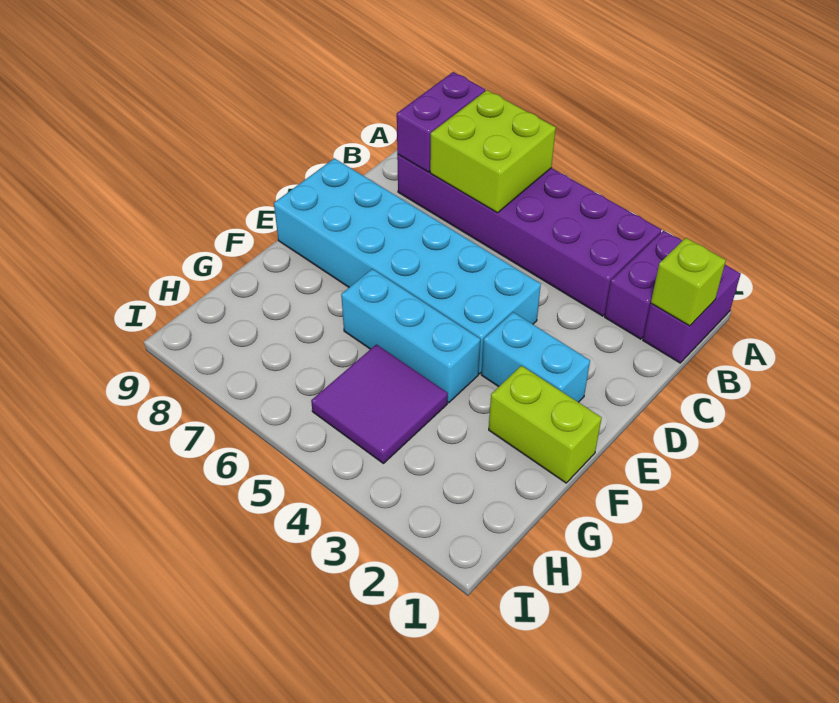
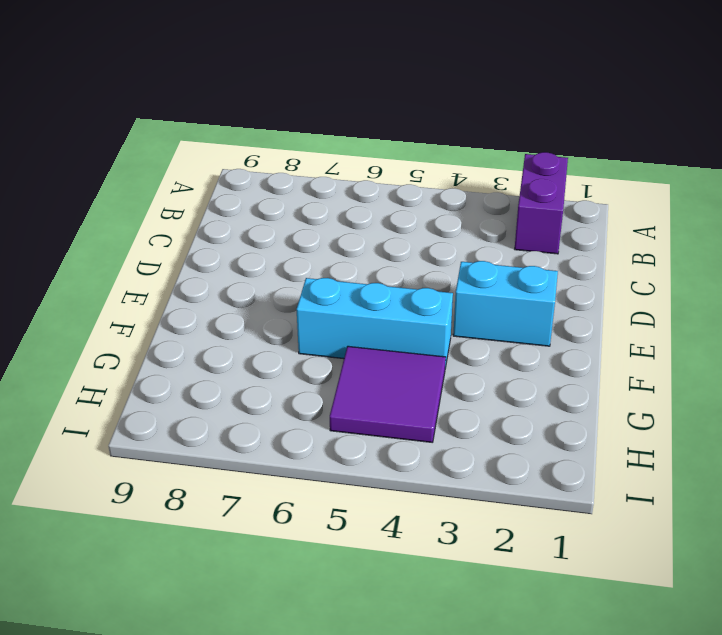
none -> purple brick A1:B1 level 1
none -> purple brick A3:B8 level 1

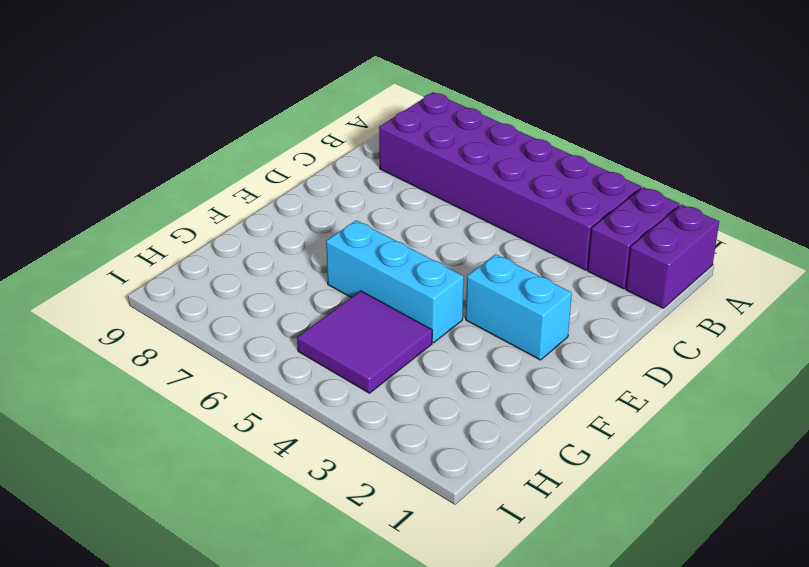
none -> cyan brick D4:E9 level 1
none -> lime brick F1:F2 level 1

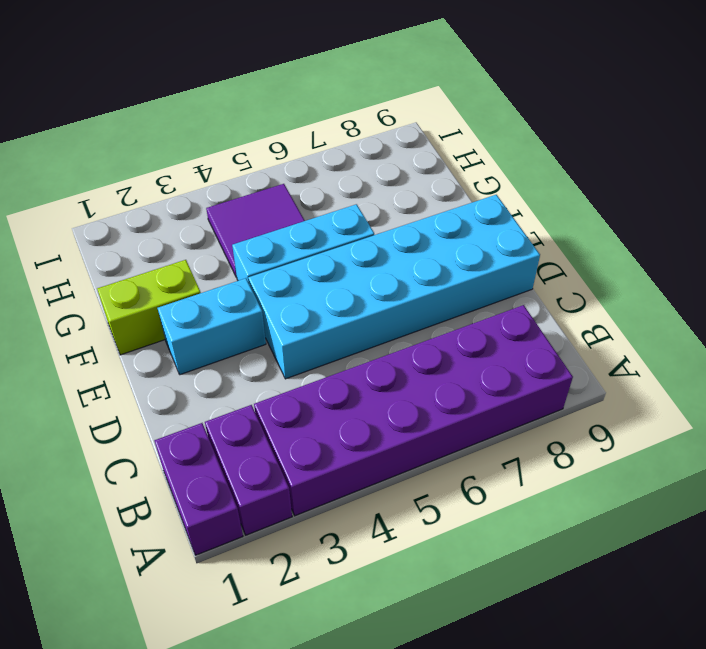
none -> lime brick A6:B7 level 2
none -> purple brick A8:B8 level 2

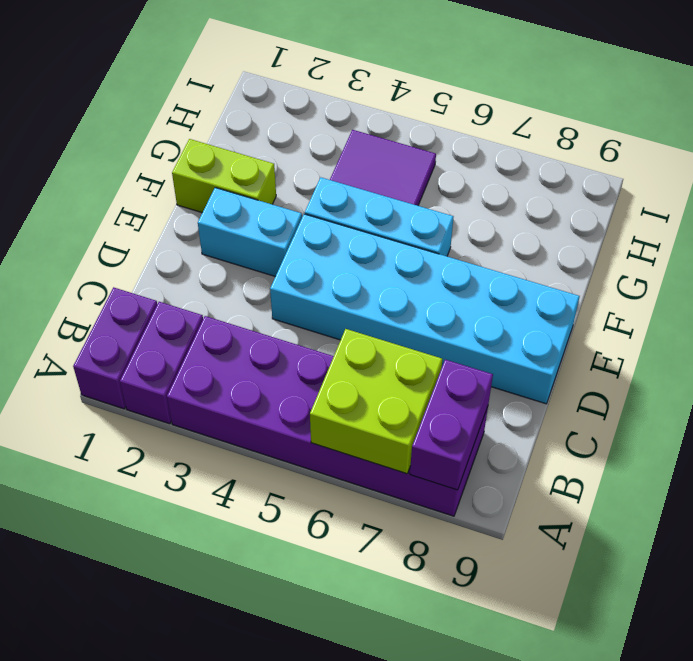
none -> lime brick B1 level 2

